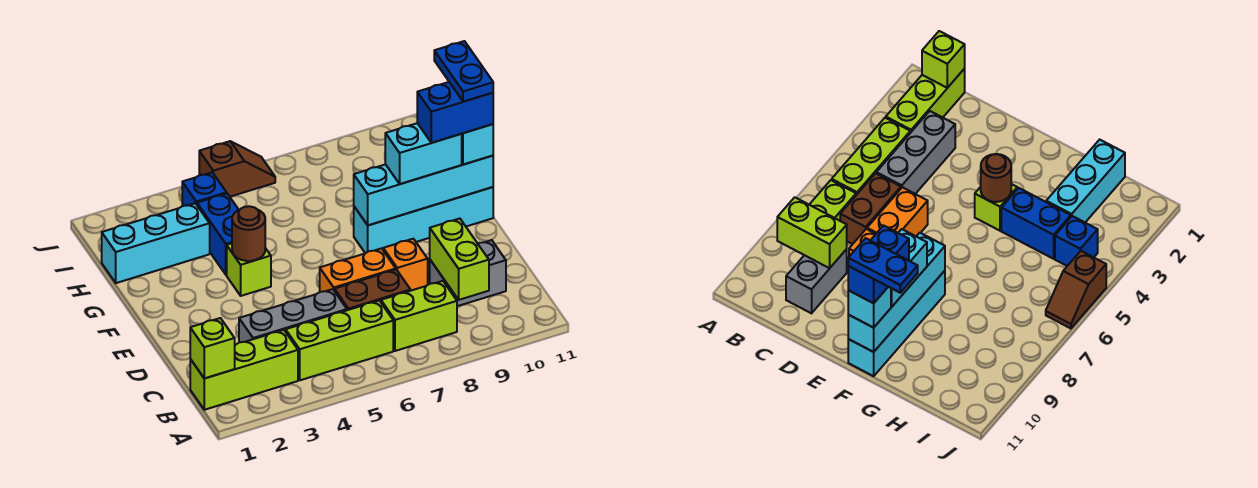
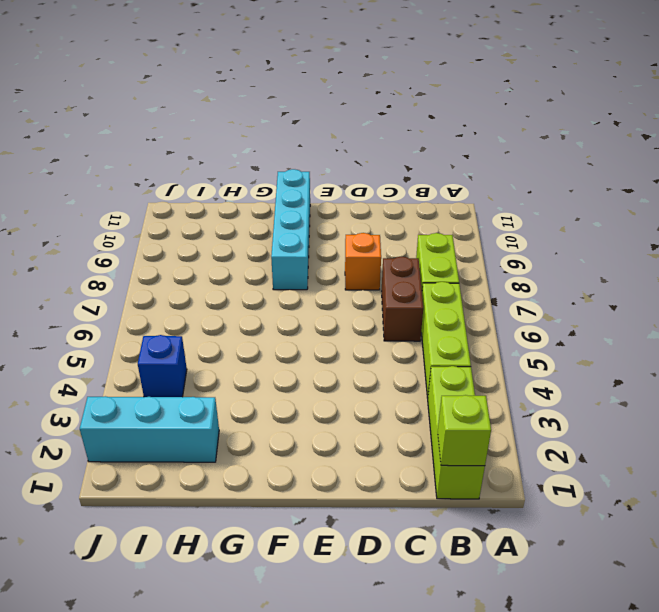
cyan brick H2:J2 level 1 -> cyan brick H1:H3 level 1
none -> grey brick C3:C5 level 1
none -> grey brick C9:C10 level 1
none -> orange brick D6:D7 level 1

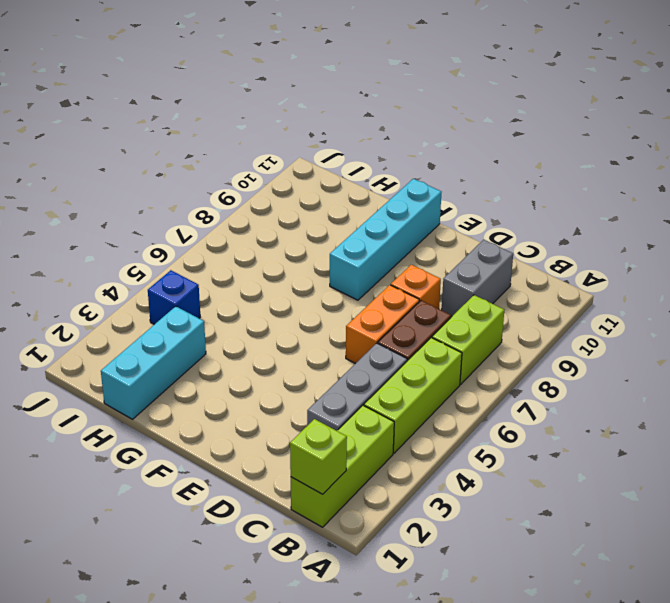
none -> lime brick F4 level 1
none -> blue brick G4:H4 level 1
none -> brown slope J5:J6 level 1 top 5

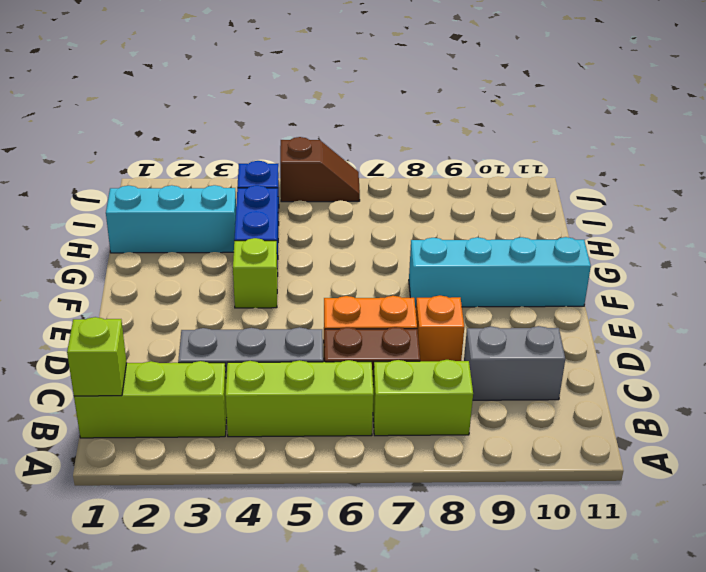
none -> lime brick B9:C9 level 2
none -> brown round brick F4 level 2
none -> cyan brick F8:F11 level 2

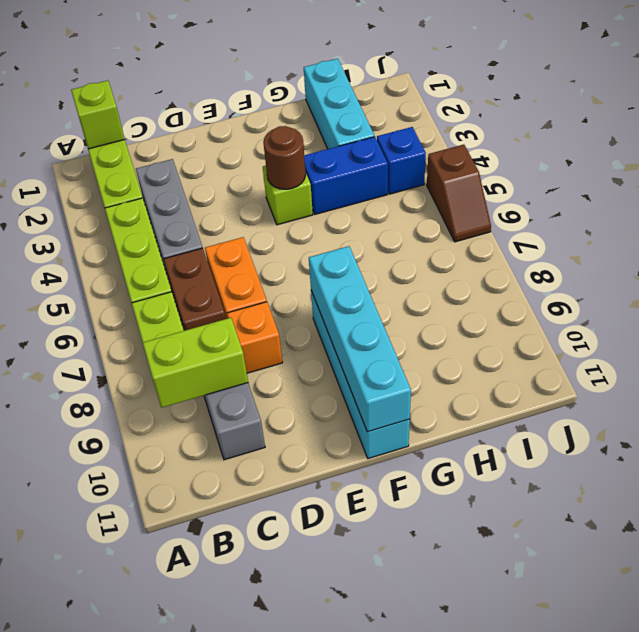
none -> cyan brick F9:F10 level 3
none -> cyan brick F11 level 3
none -> blue brick F10:F11 level 4

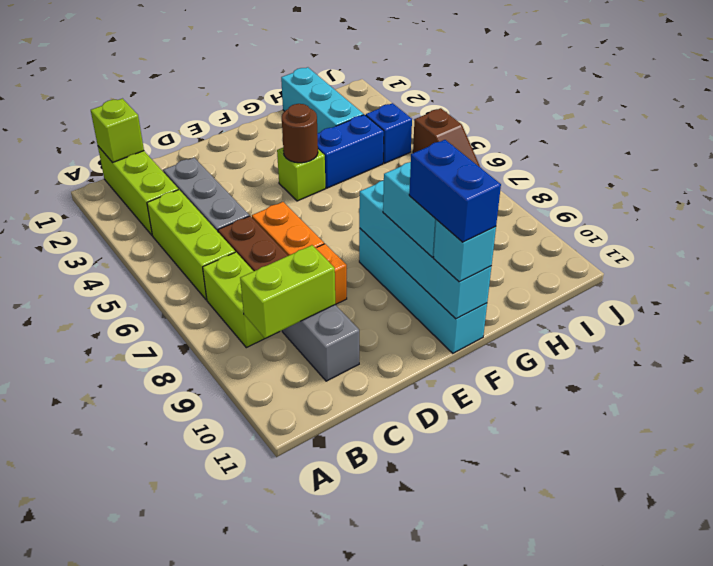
none -> blue plate F11:G11 level 5

